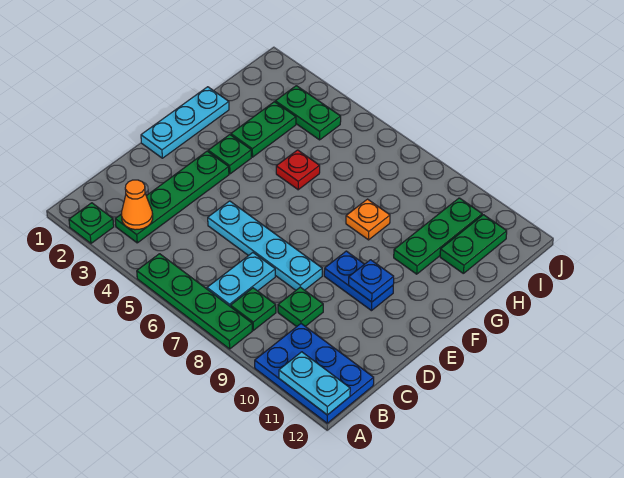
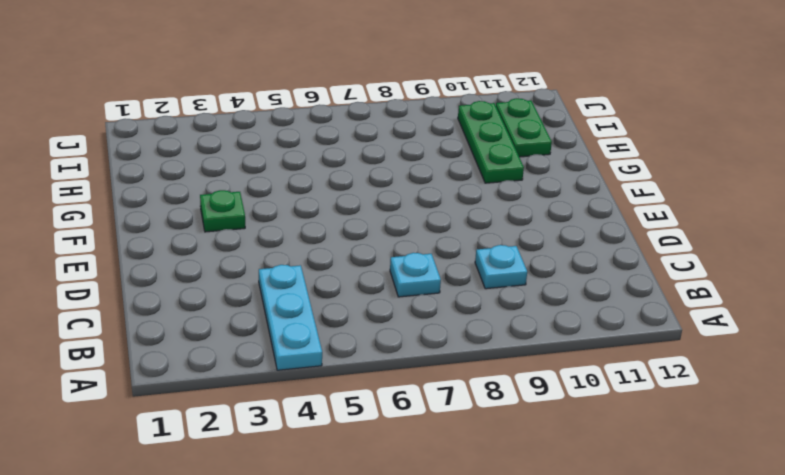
cyan plate A4:C4 level 1 -> cyan plate E1:G1 level 1
cyan plate C7 level 1 -> cyan plate B7:C7 level 1
cyan plate C9 level 1 -> green plate C9 level 1
none -> green plate A2 level 1
none -> green plate A5:A8 level 1
none -> blue plate A10:B12 level 1

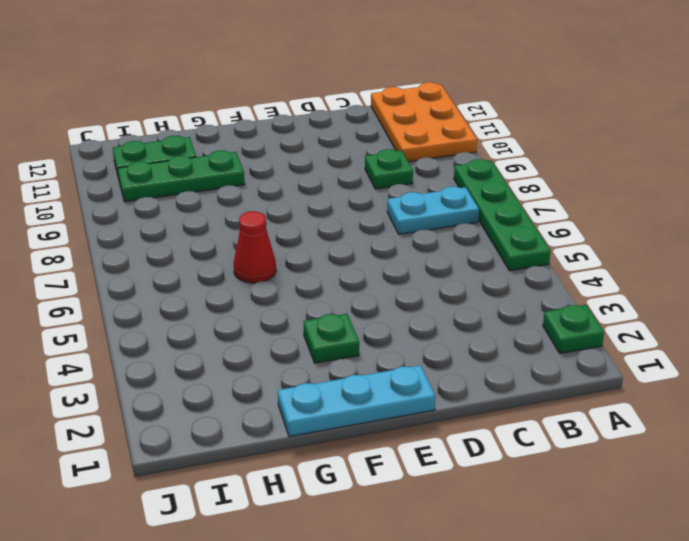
orange plate A10:B12 level 1 -> blue plate A10:B12 level 1
red cone G6 level 1 -> none
none -> green plate B3:E3 level 1
none -> green plate B8 level 1
none -> cyan plate D5:D8 level 1

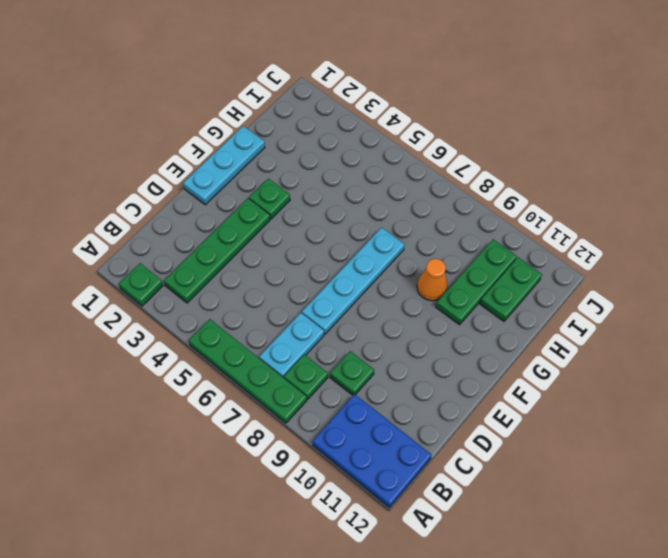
cyan plate D7:G7 level 1 -> cyan plate D5:D8 level 1
orange cone G9 level 1 -> orange cone B3 level 2
none -> blue plate E9:E10 level 1
none -> green plate G3:H3 level 1
none -> red plate G5 level 1

